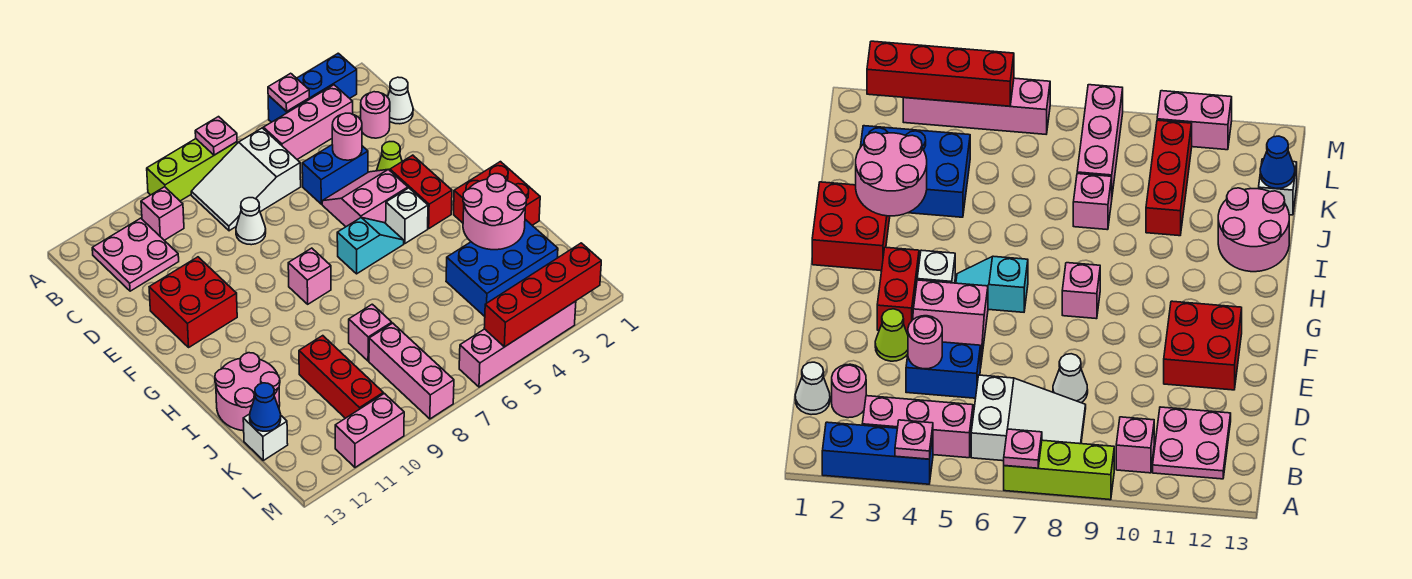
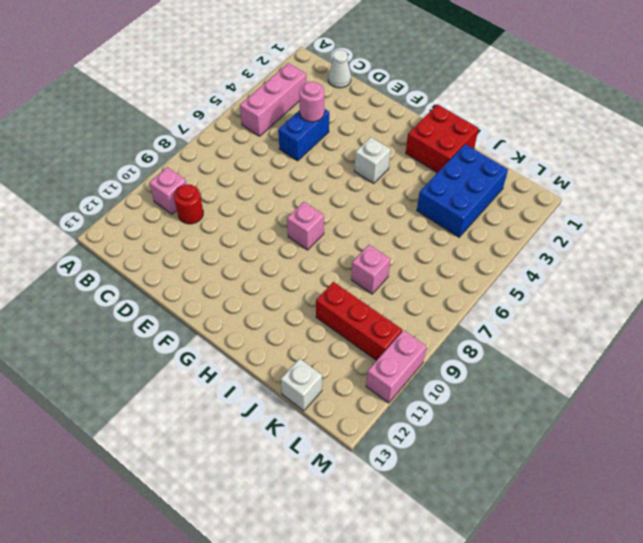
red round brick C10 level 1 -> none
none -> blue brick A2:A4 level 1
none -> lime brick A7:A9 level 1
none -> white slope B6:C8 level 1 top 6
none -> pink plate B11:C12 level 1

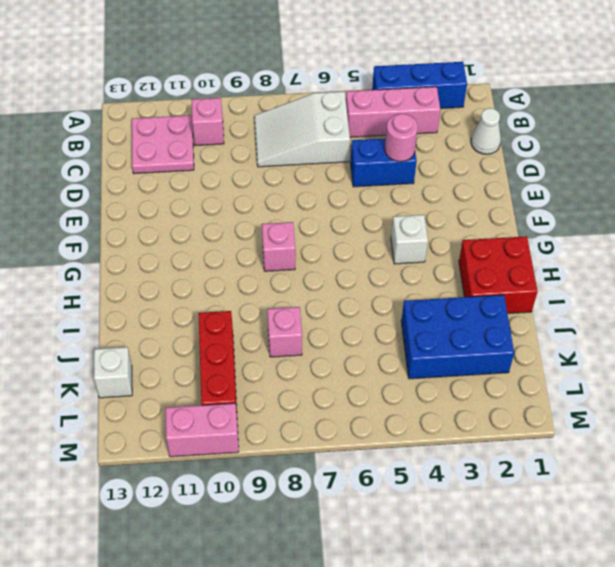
none -> lime brick A7:A9 level 1
none -> pink round brick C2 level 1
none -> white cone D8 level 1
none -> lime cone E3 level 1

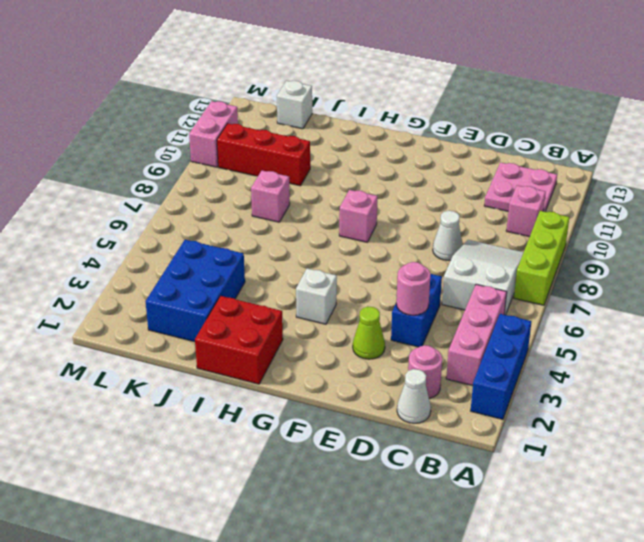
none -> pink slope E4:F5 level 1 top F
none -> red brick E11:F12 level 1
none -> red brick F3:G3 level 1
none -> cyan slope G5:G6 level 1 top 6

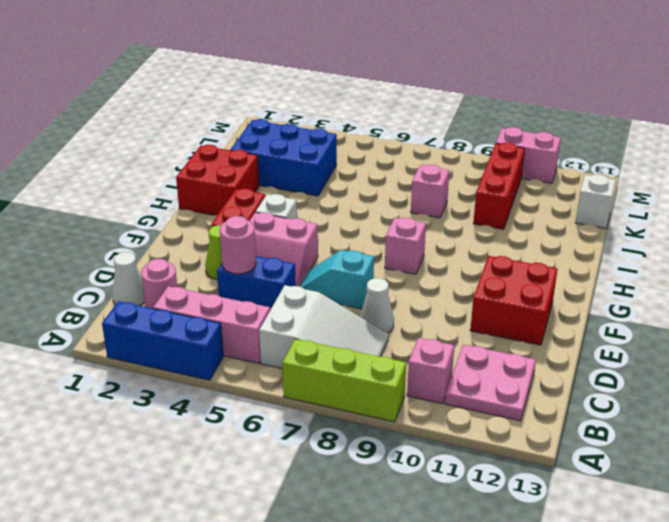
cyan slope E6:E7 level 1 top 7 -> cyan slope G5:G6 level 1 top 6
none -> pink round brick I12:J13 level 1
none -> pink brick K8:M8 level 1
none -> pink brick M3:M6 level 1
none -> pink plate A4 level 2

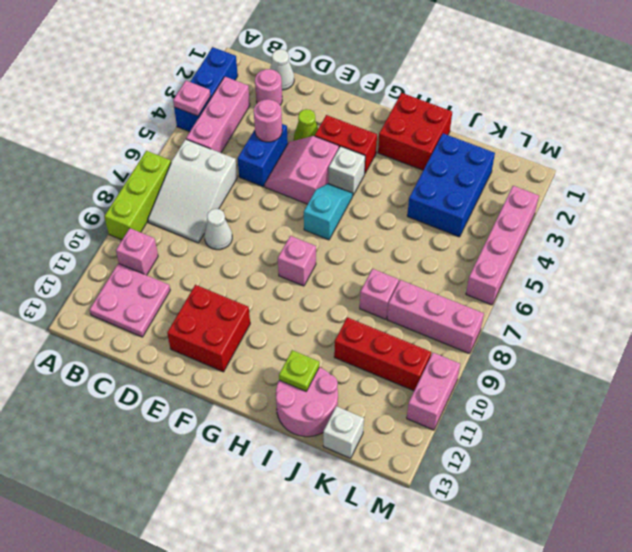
lime plate I12 level 2 -> none
none -> pink plate A7 level 2
none -> pink round brick I2:J3 level 2
none -> blue cone K13 level 2
none -> red brick M2:M5 level 2

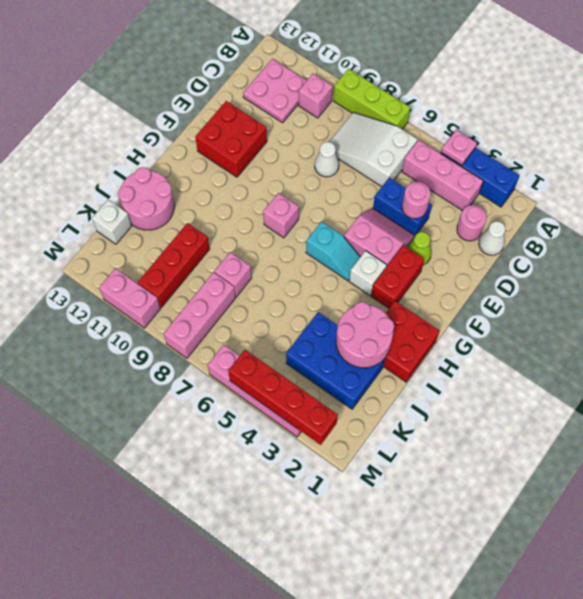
none -> pink plate A7 level 2
none -> blue cone K13 level 2

